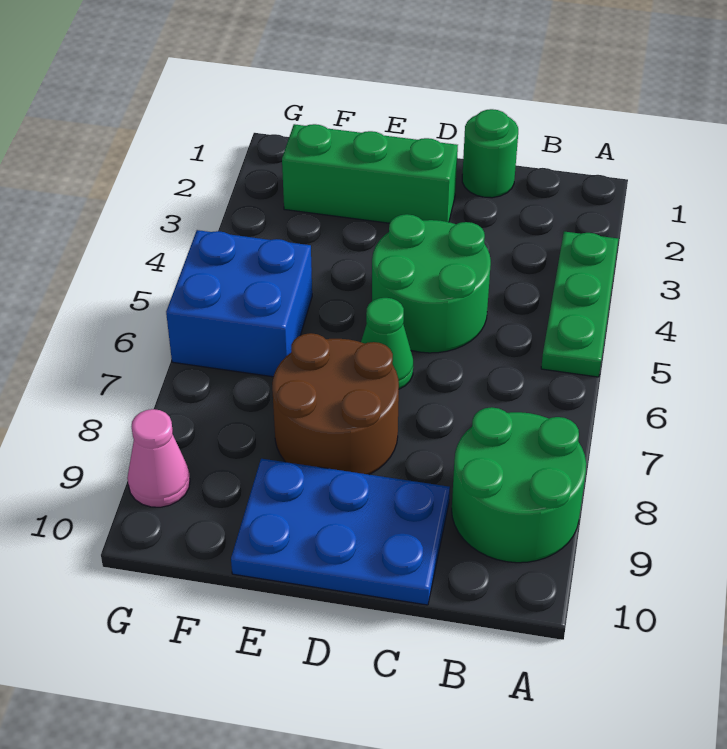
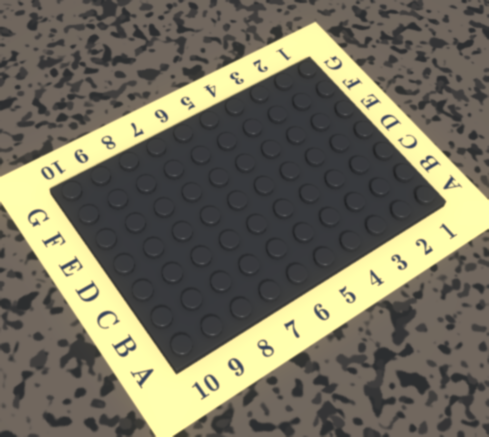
none -> green plate A3:A5 level 1
none -> green round brick A8:B9 level 1

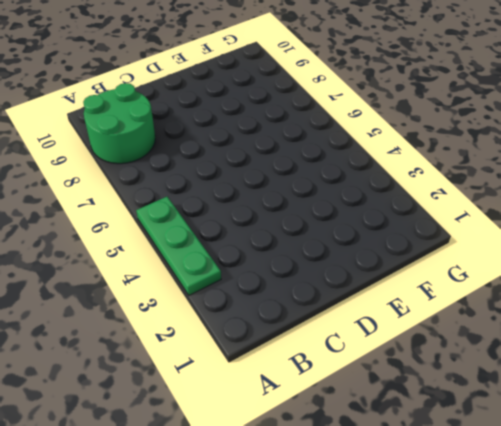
none -> green round brick C1 level 1
none -> green round brick C4:D5 level 1

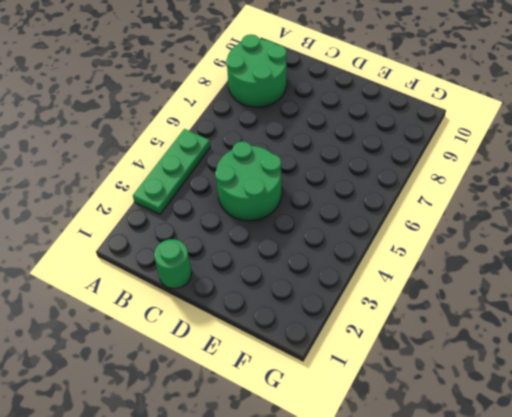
none -> blue plate C9:E10 level 1
none -> green brick D2:F2 level 1

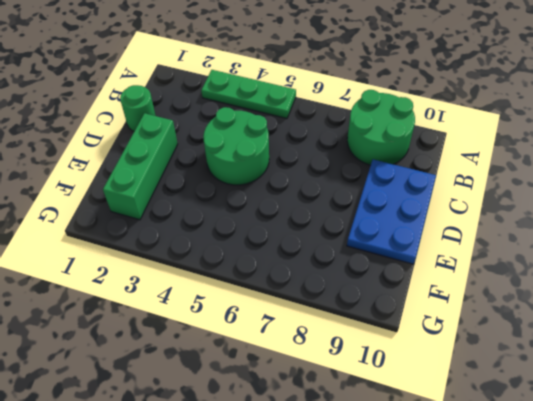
none -> green cone D6 level 1
none -> brown round brick D7:E8 level 1

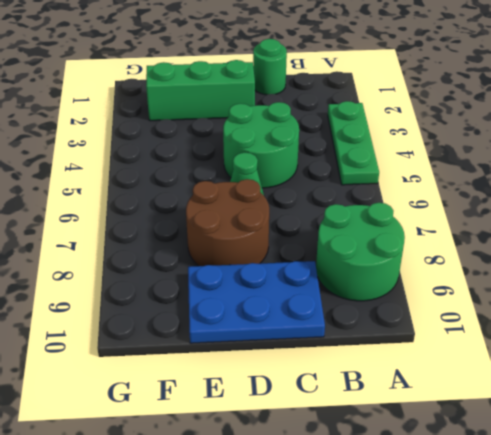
none -> blue brick F5:G6 level 1
none -> pink cone G9 level 1

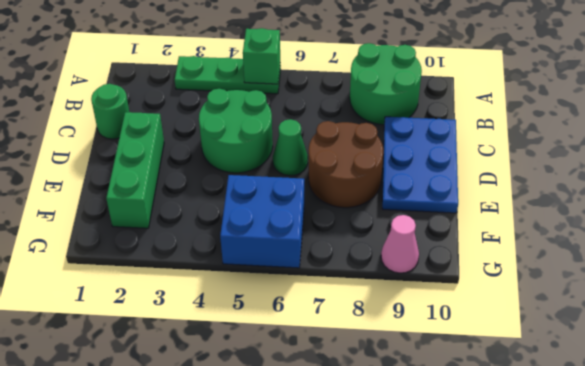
green brick A5 level 2 -> none

